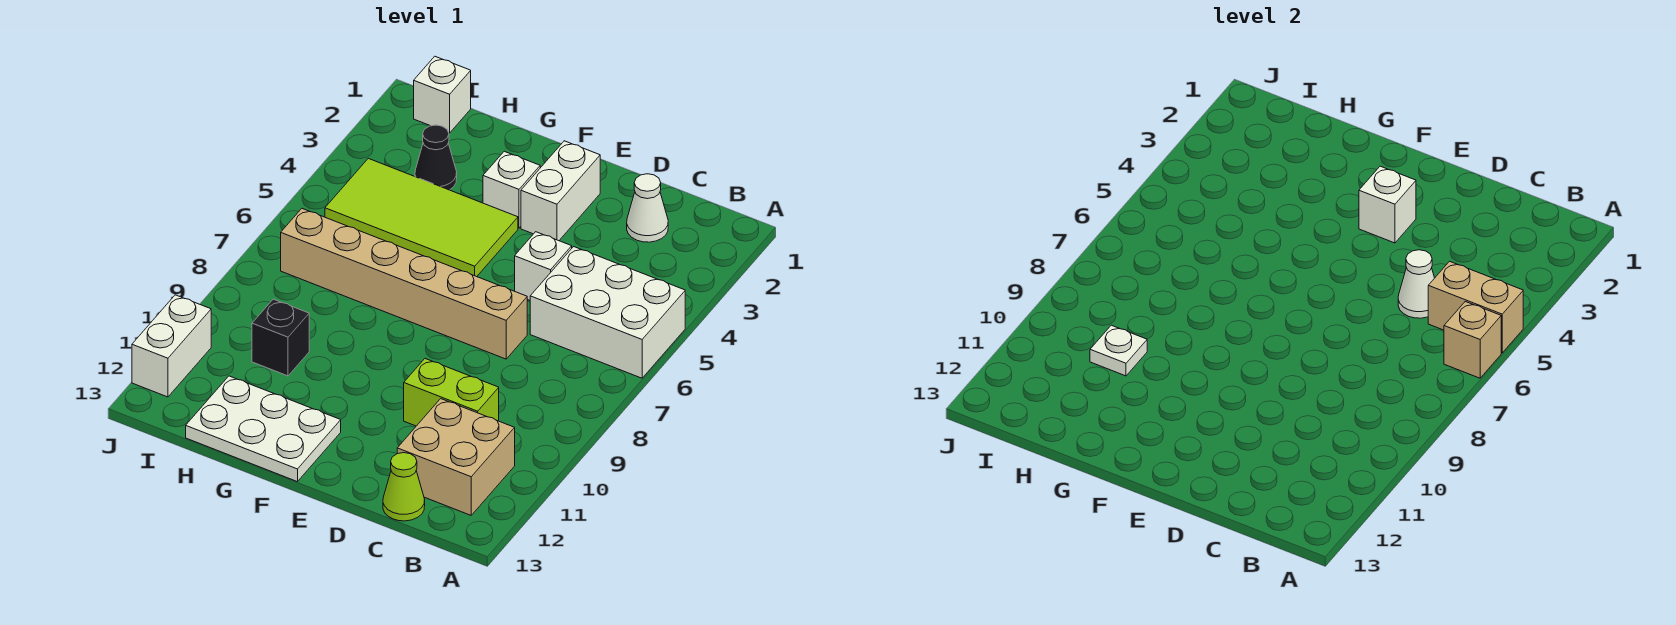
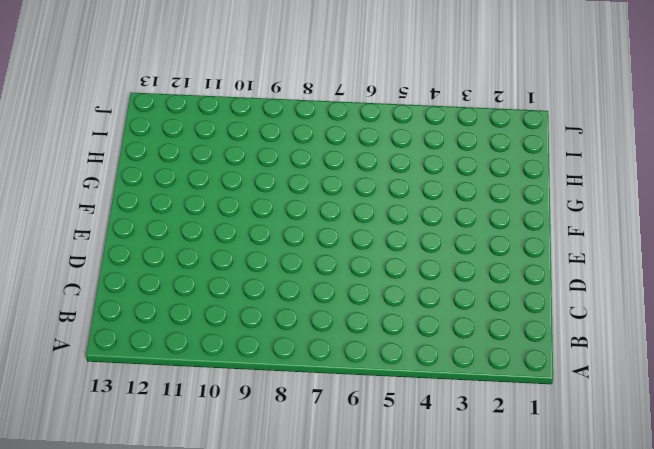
none -> white brick A5:C6 level 1
none -> tan brick B11:C12 level 1
none -> white cone C2 level 1

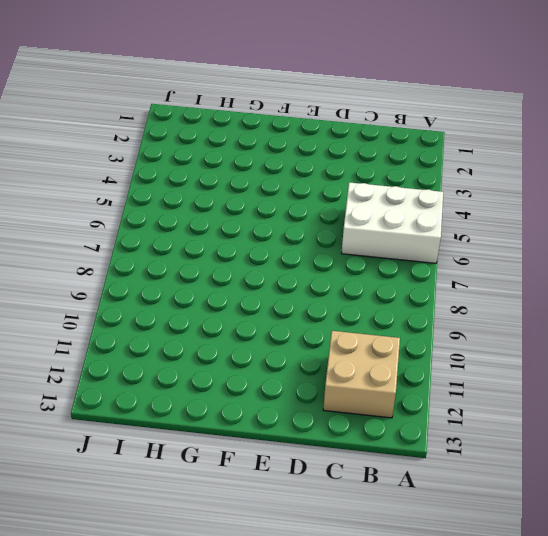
none -> white cone C2 level 1
none -> lime brick C10:D10 level 1
none -> lime cone C13 level 1

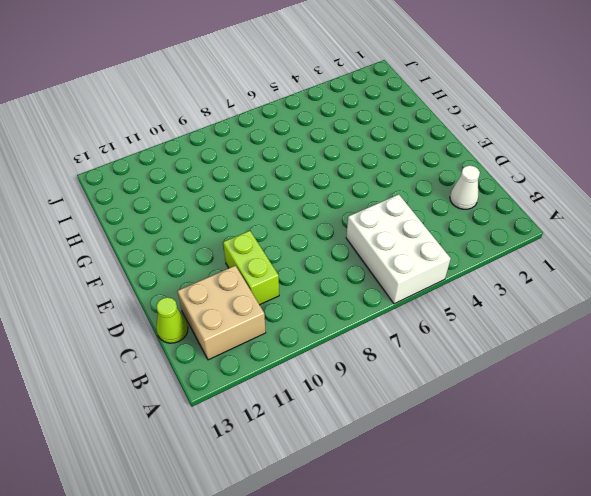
none -> white brick D5 level 1
none -> tan brick D7:I7 level 1
none -> white brick E2:E3 level 1

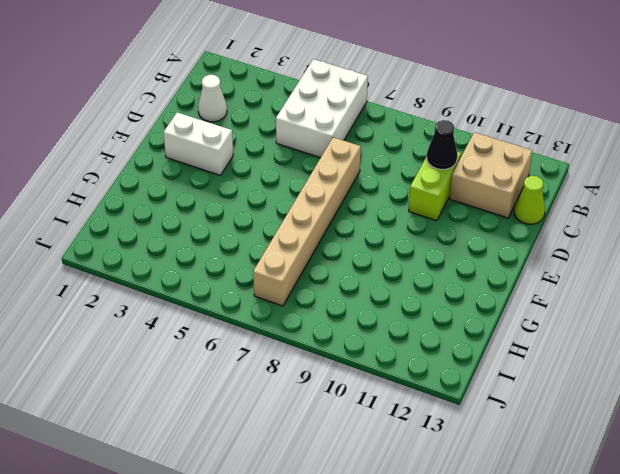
black cone C10 level 2 -> black cone H3 level 1
none -> white brick D5 level 1
none -> white brick F3 level 1
none -> lime tile F4:I5 level 1

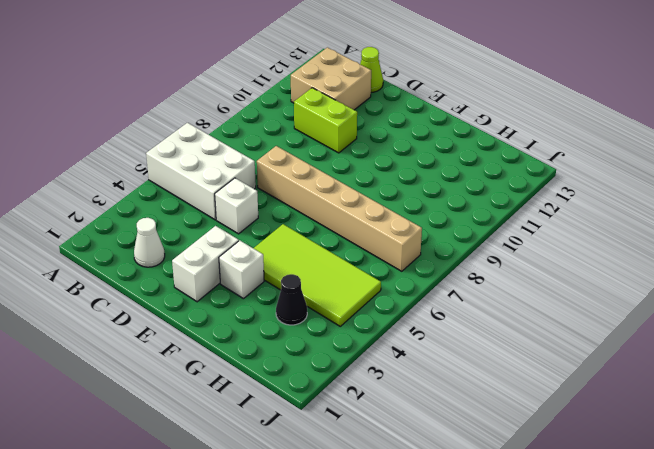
none -> white plate F12:H13 level 1
none -> black brick H10 level 1
none -> white brick I1 level 1

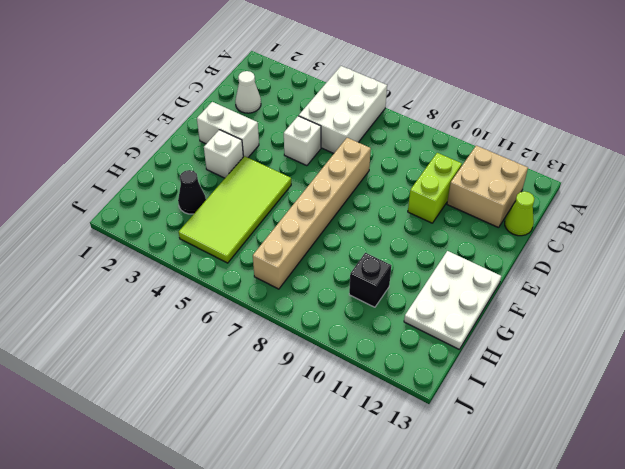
none -> white brick I1 level 1
none -> white brick J11:J12 level 1
none -> tan brick A5:B5 level 2

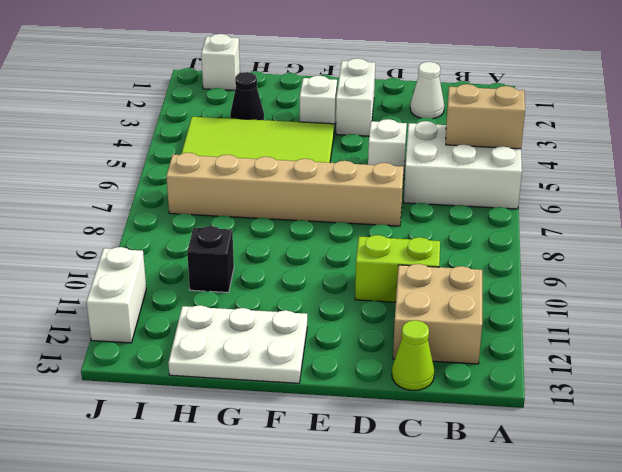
none -> tan brick A6 level 2
none -> white cone C5 level 2
none -> white brick E3 level 2

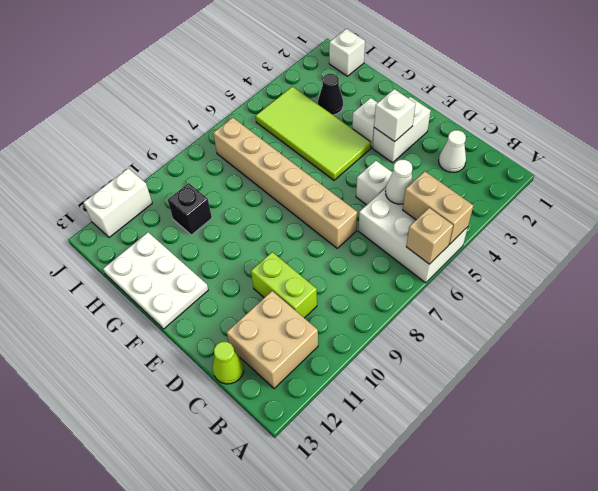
none -> white plate H10 level 2

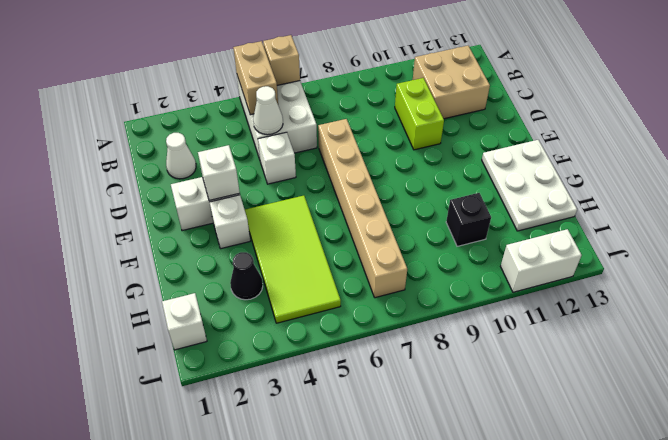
none -> lime cone C13 level 1
none -> white plate H10 level 2

